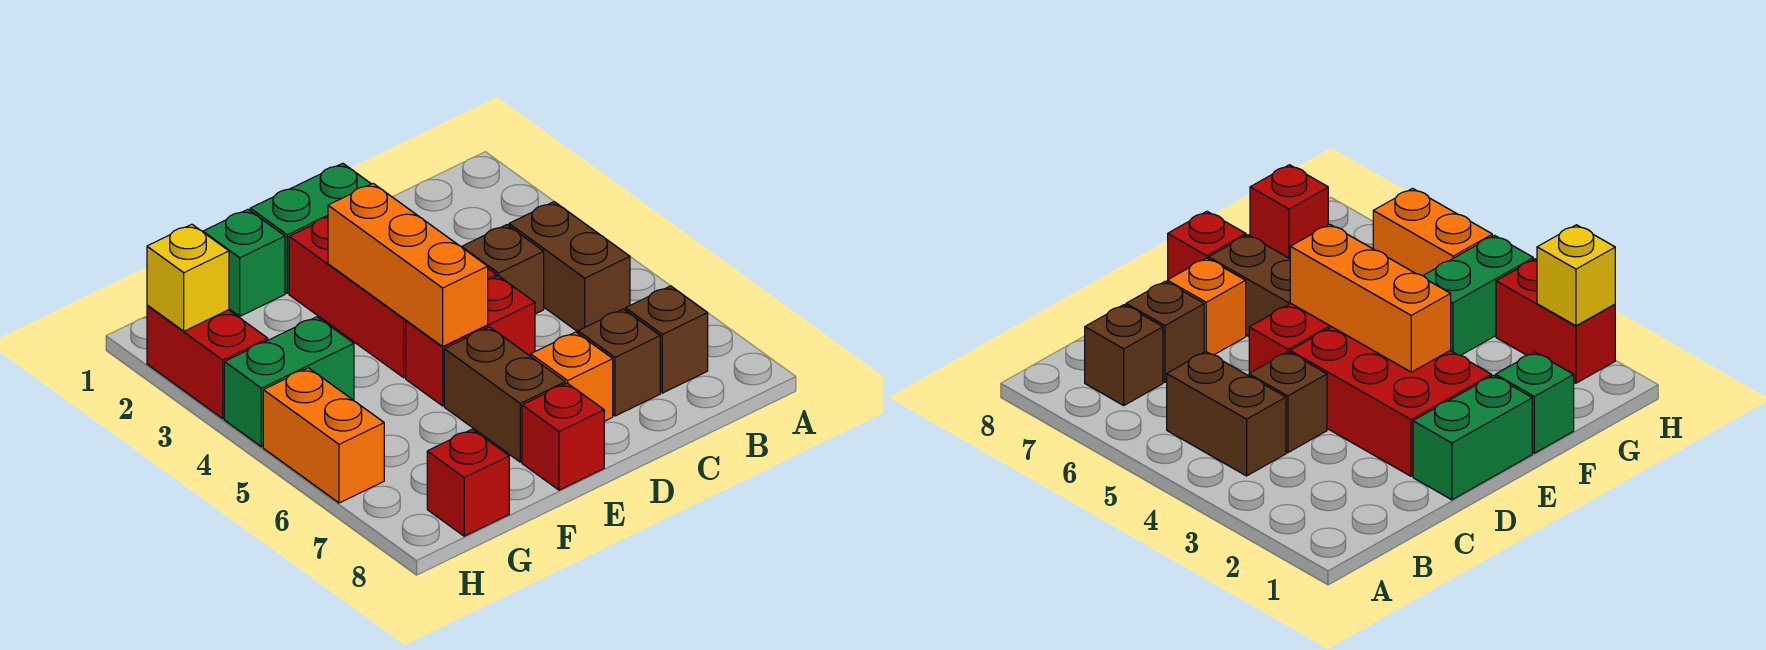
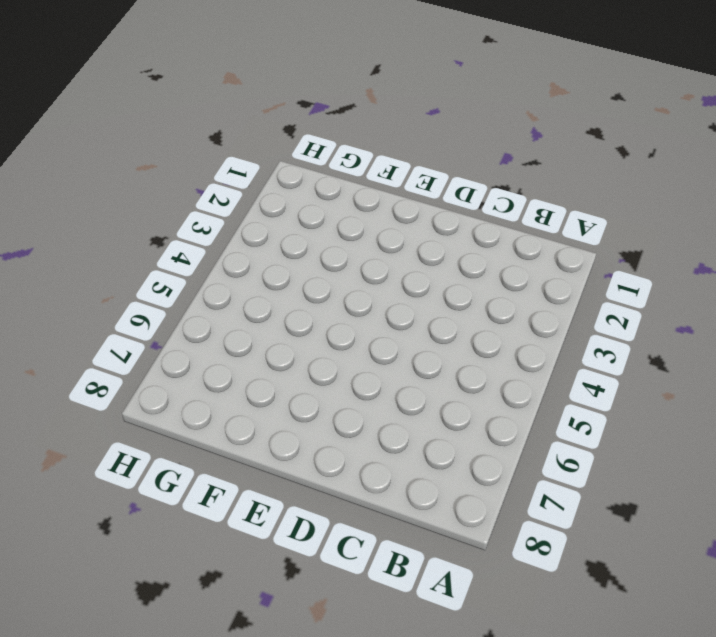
none -> brown brick B4:B5 level 1
none -> brown brick B7 level 1
none -> brown brick C4 level 1

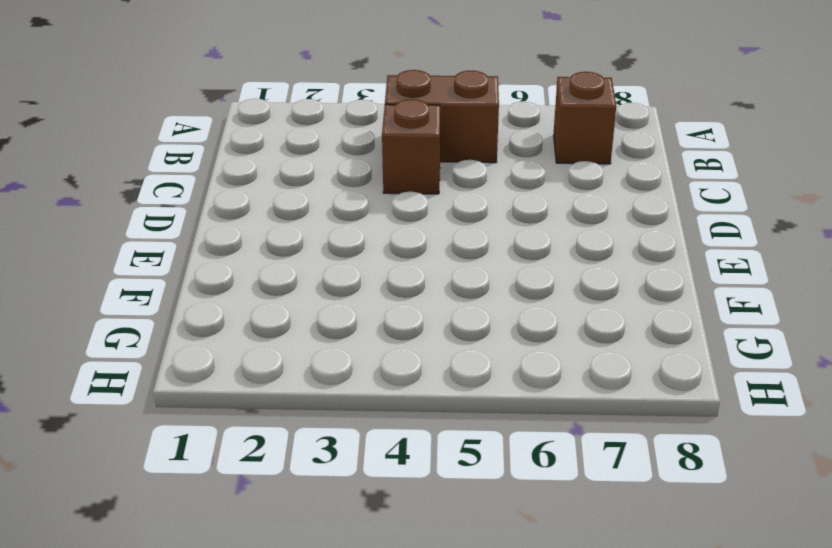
none -> brown brick C7 level 1
none -> green brick D1:E1 level 1
none -> red brick D2:E4 level 1

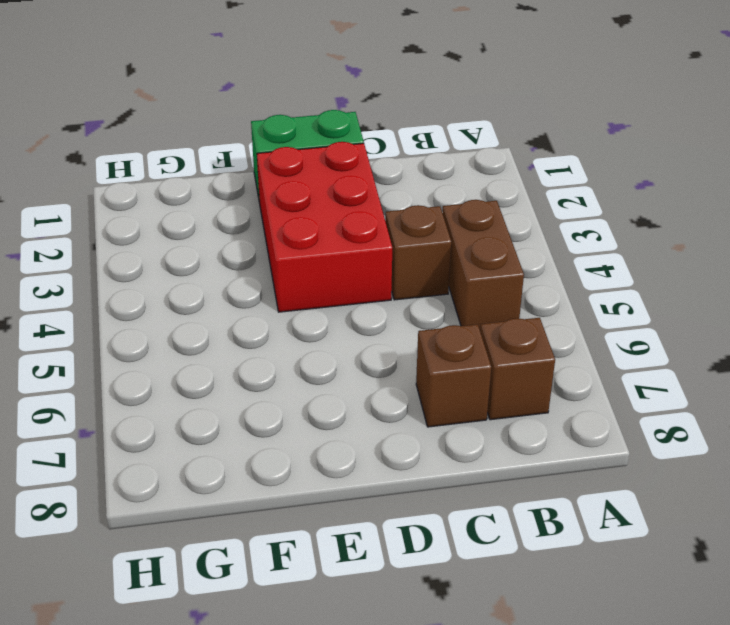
none -> red brick D5:E5 level 1
none -> orange brick D7 level 1
none -> brown brick E6:E7 level 1

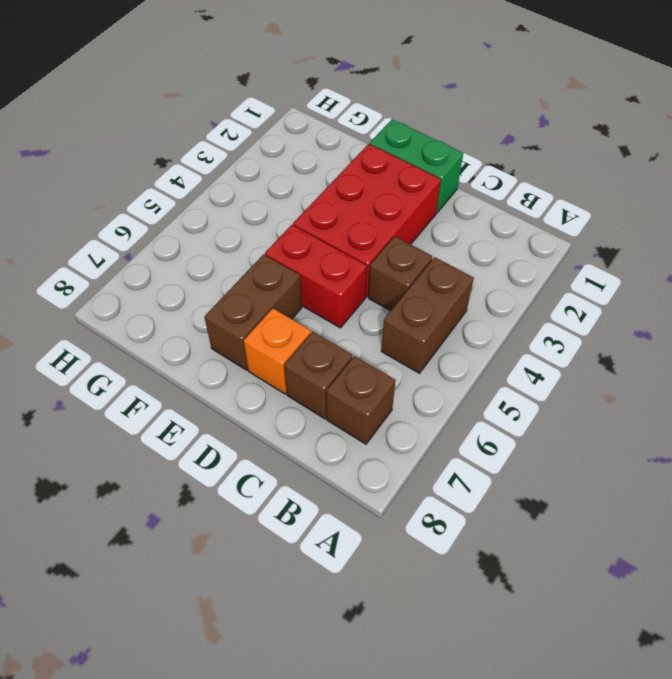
none -> red brick E8 level 1
none -> green brick F1 level 1
none -> green brick G4:H4 level 1

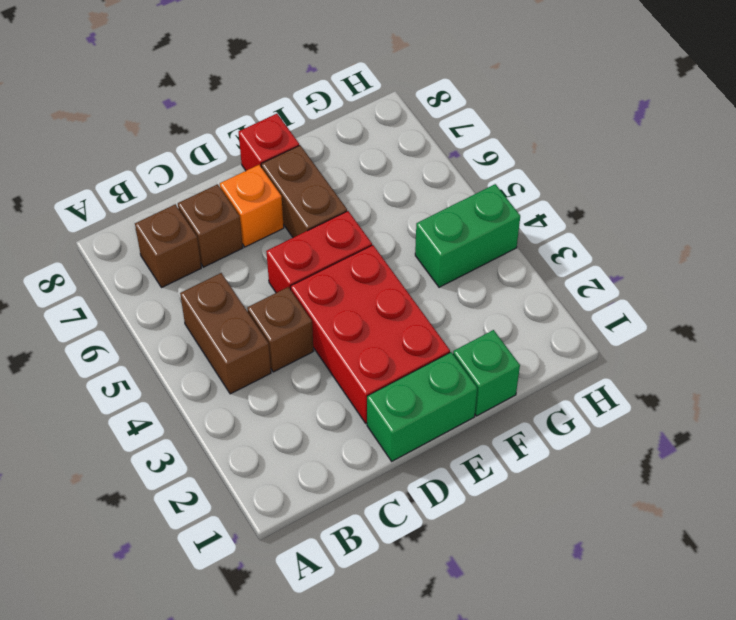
none -> red brick G8 level 1
none -> red brick H2:H3 level 1
none -> orange brick H5:H6 level 1

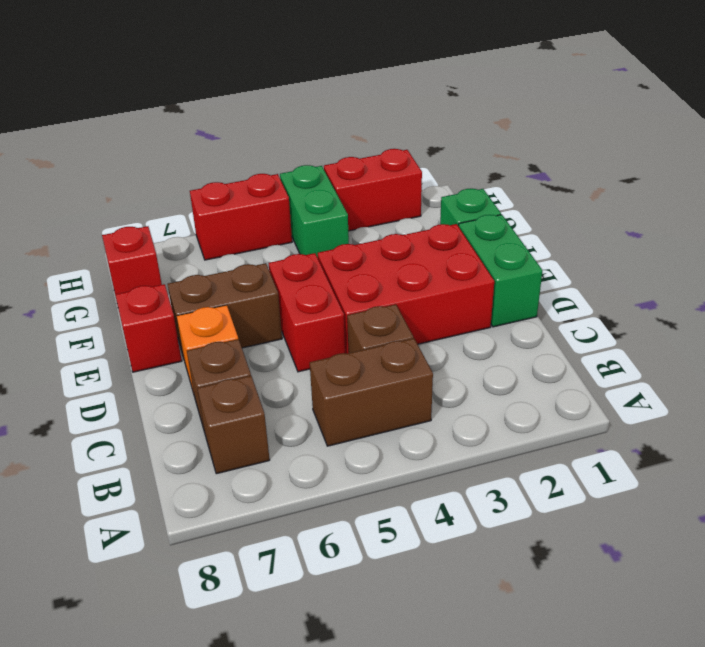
red brick H5:H6 level 1 -> orange brick H5:H6 level 1
none -> orange brick E3:E5 level 2
none -> yellow brick H2 level 2

